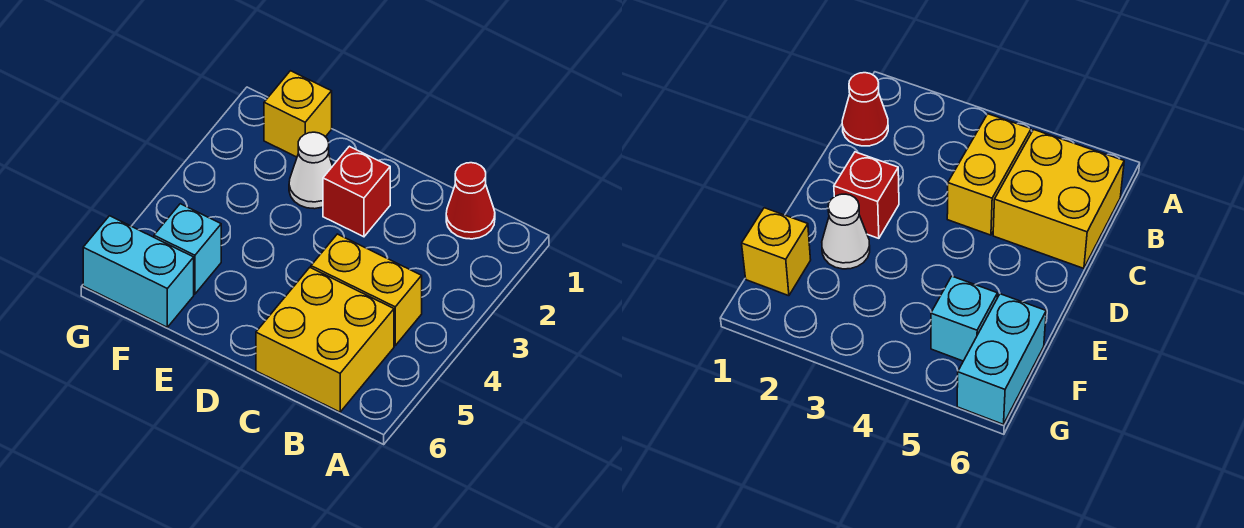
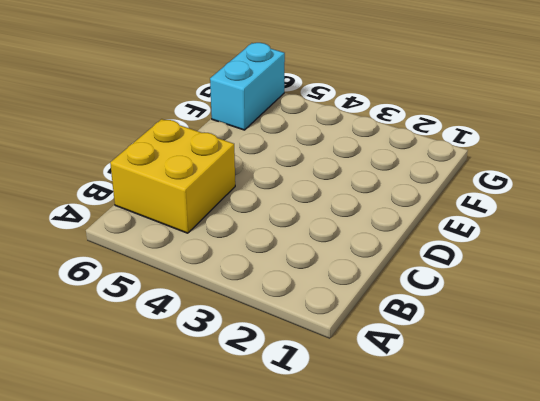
none -> red cone B1 level 1
none -> yellow brick B4:C4 level 1

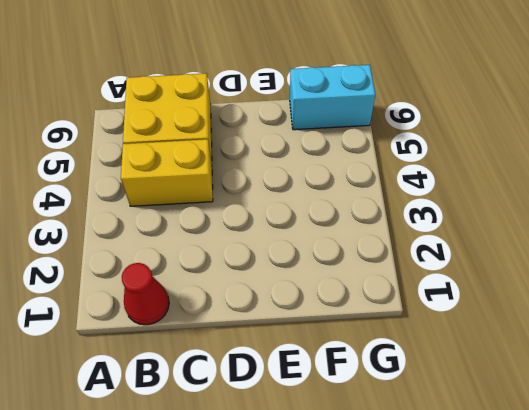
none -> red brick D2 level 1
none -> white cone E2 level 1

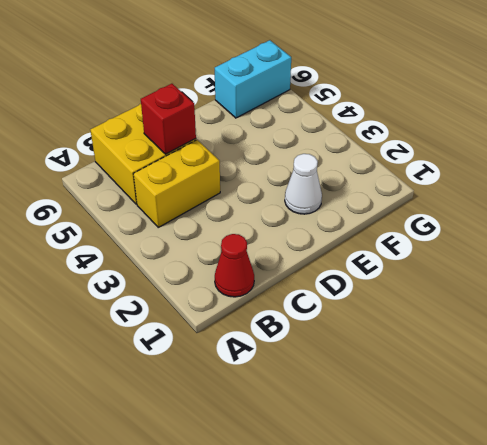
red brick C5 level 2 -> red brick D2 level 1
none -> yellow brick F1 level 1
none -> cyan brick F5 level 1

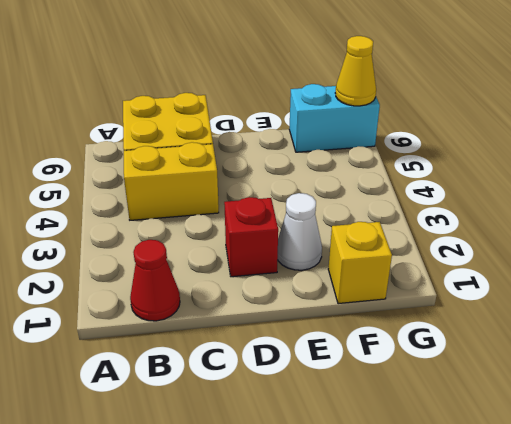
yellow cone G6 level 2 -> none
none -> cyan brick F5 level 1

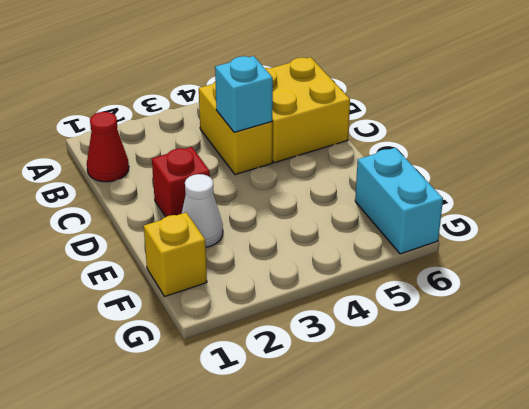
cyan brick C4 level 2 -> cyan brick F5 level 1

